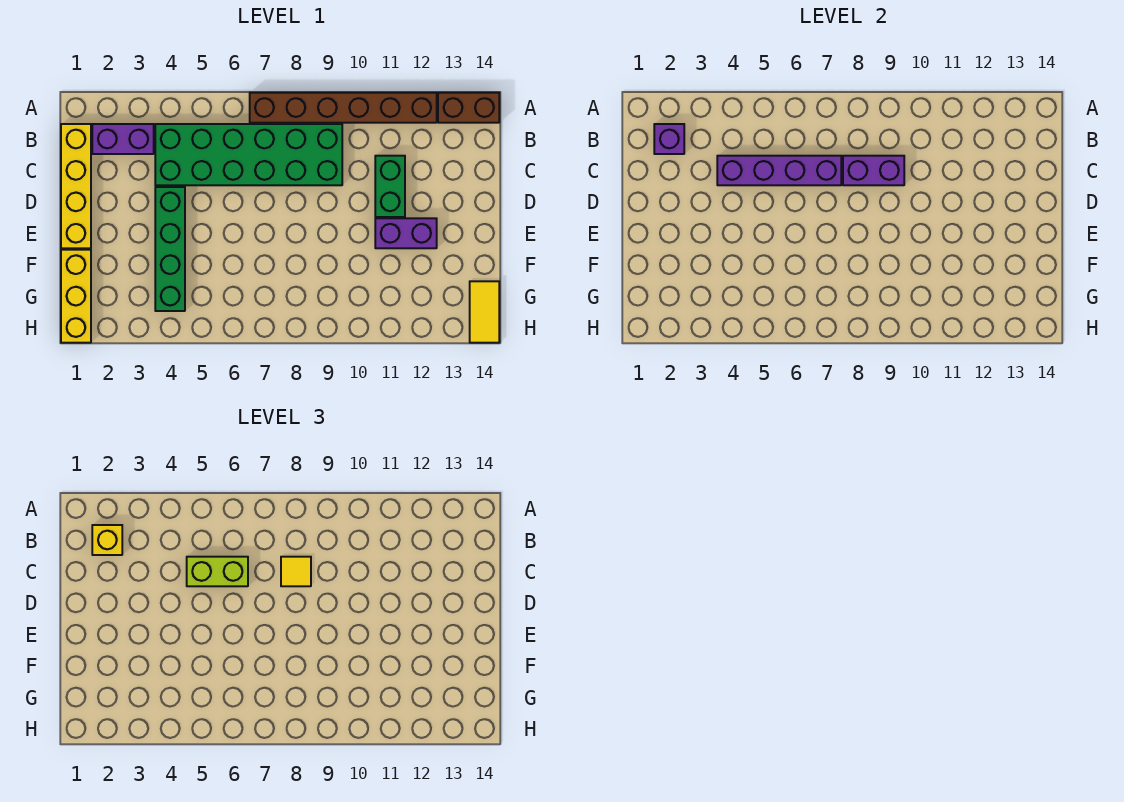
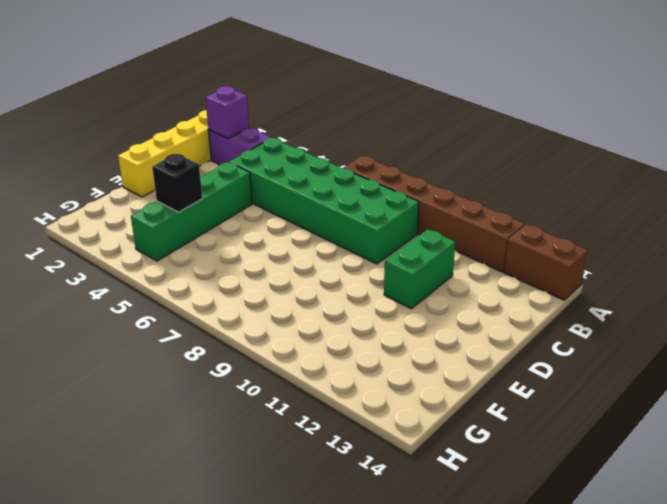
black brick F4 level 2 -> none
none -> purple brick E11:E12 level 1
none -> yellow brick F1:H1 level 1
none -> yellow tile G14:H14 level 1

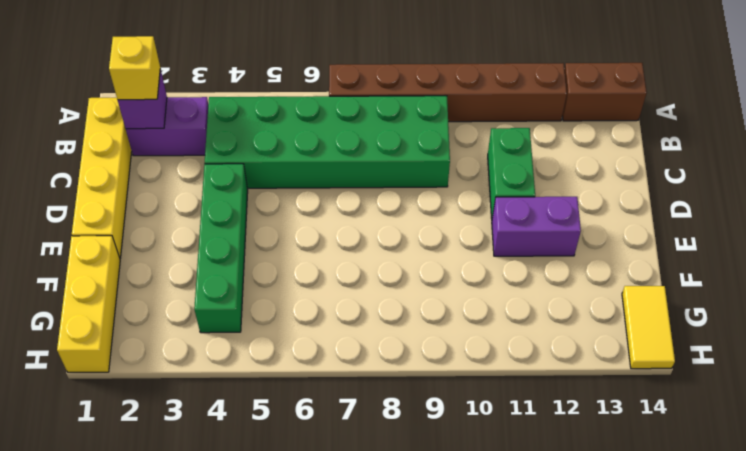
none -> purple brick C4:C7 level 2
none -> purple brick C8:C9 level 2
none -> lime brick C5:C6 level 3

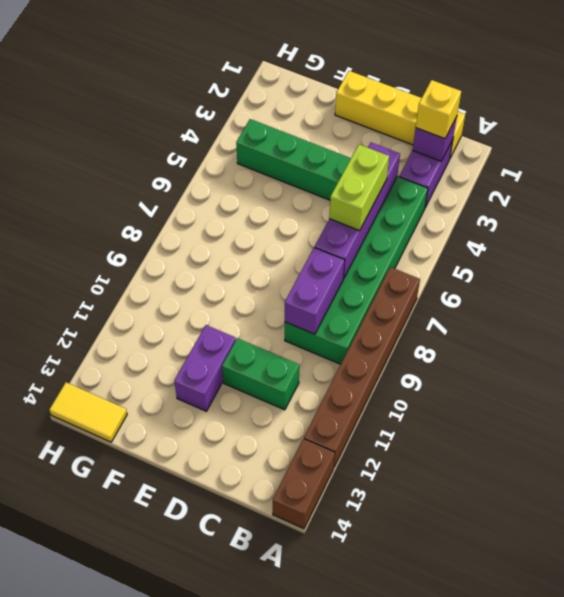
none -> yellow brick F1:H1 level 1
none -> yellow tile C8 level 3

